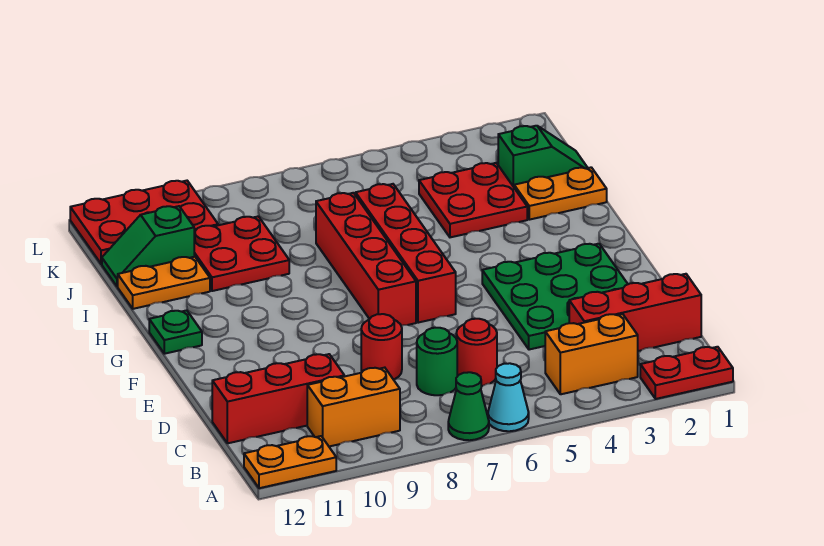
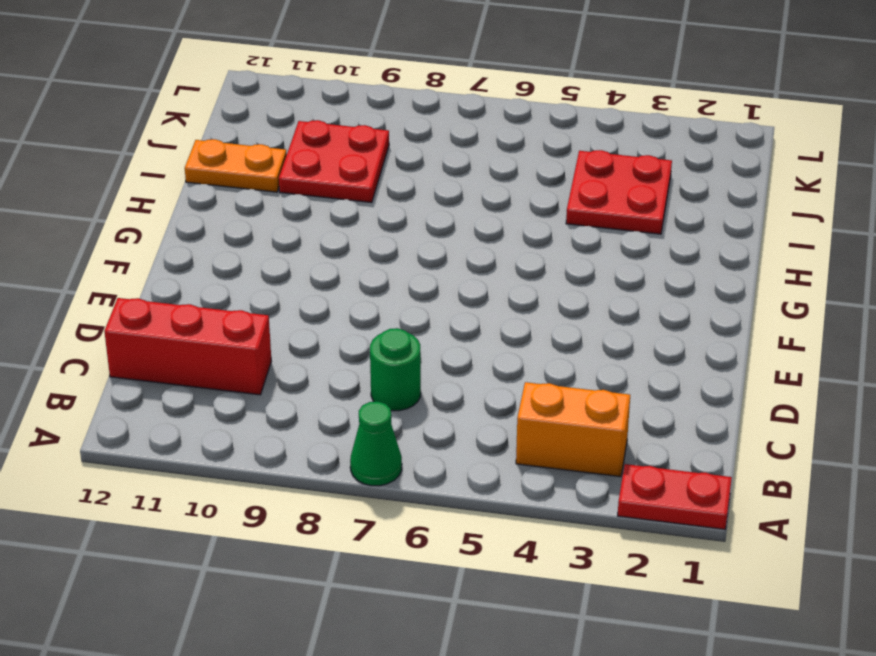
none -> cyan cone A6 level 1
none -> orange plate A11:A12 level 1
none -> orange brick B9:B10 level 1

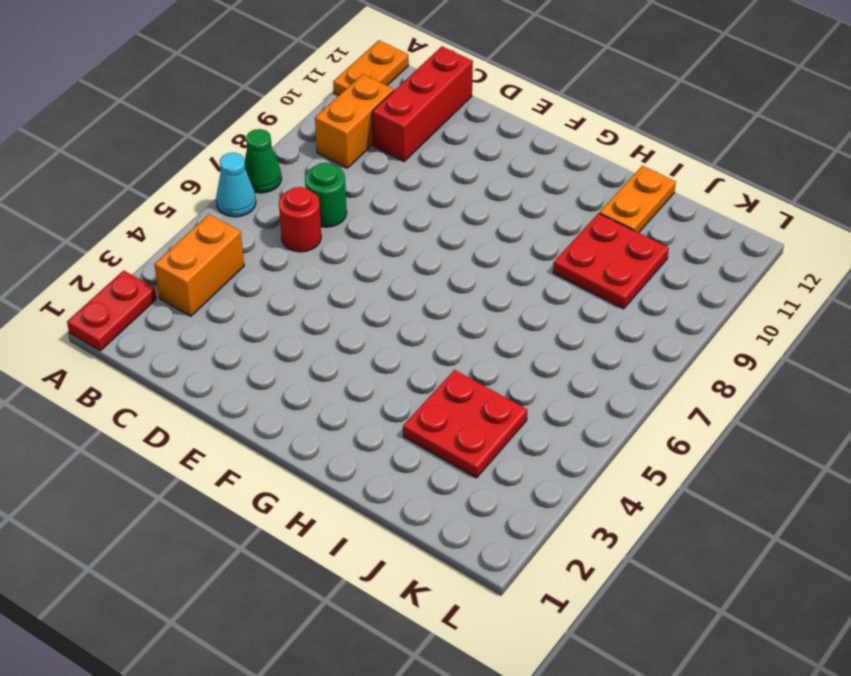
none -> red brick C1:C3 level 1
none -> green plate D2:F4 level 1
none -> red round brick D8 level 1

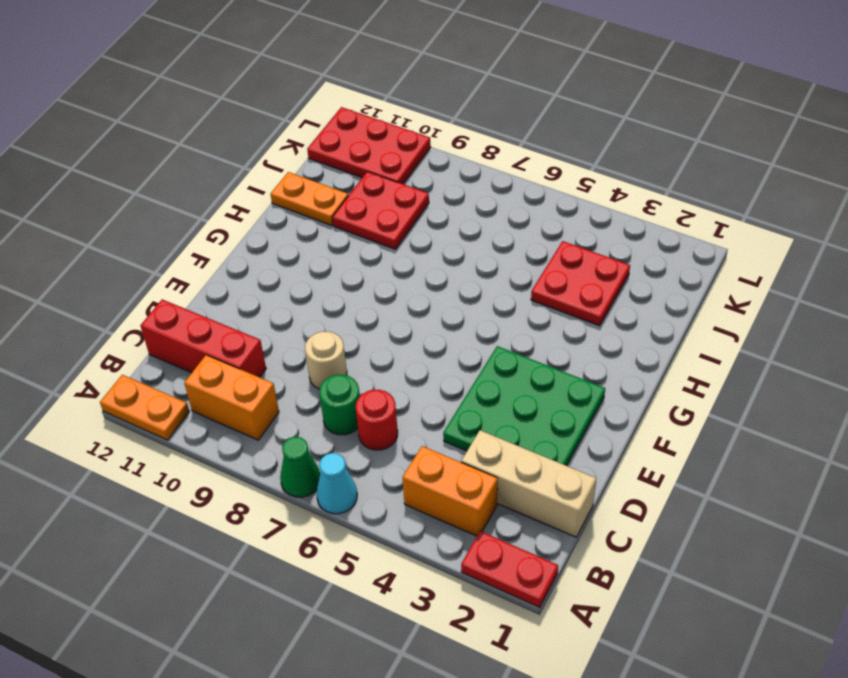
tan brick C1:C3 level 1 -> red brick C1:C3 level 1
tan round brick D8 level 1 -> red round brick D8 level 1
none -> red brick F6:I6 level 1
none -> red brick F7:I7 level 1
none -> green plate G12 level 1

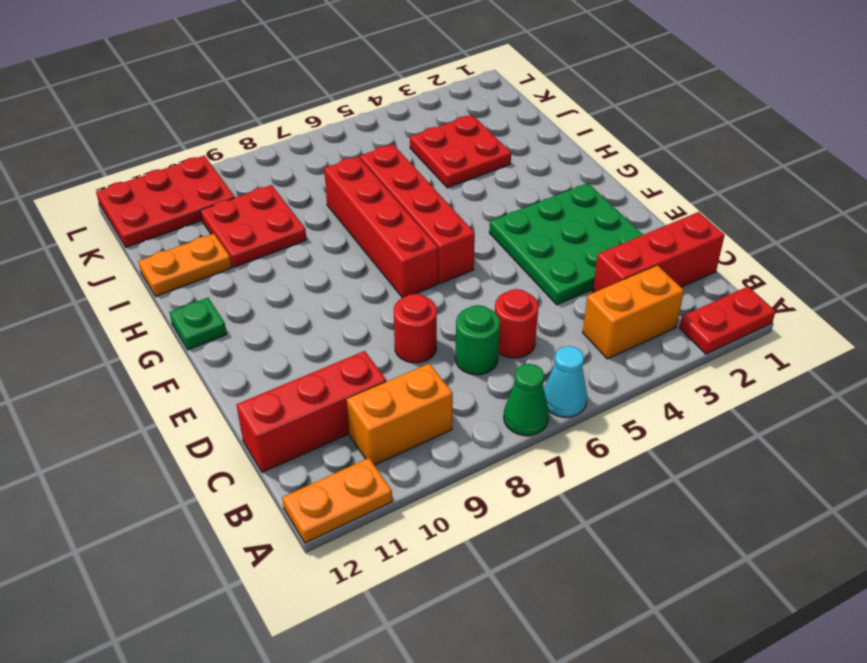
none -> orange plate I1:I2 level 1
none -> green slope J1:J2 level 1 top 2
none -> green slope J11:J12 level 1 top 11

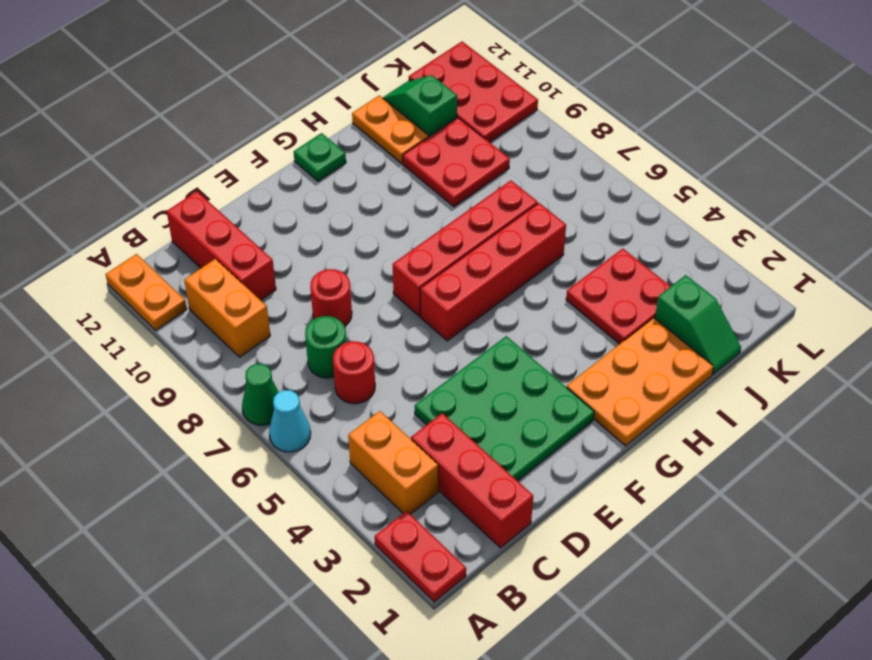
orange plate G1:I2 level 1 -> orange plate I1:I2 level 1

